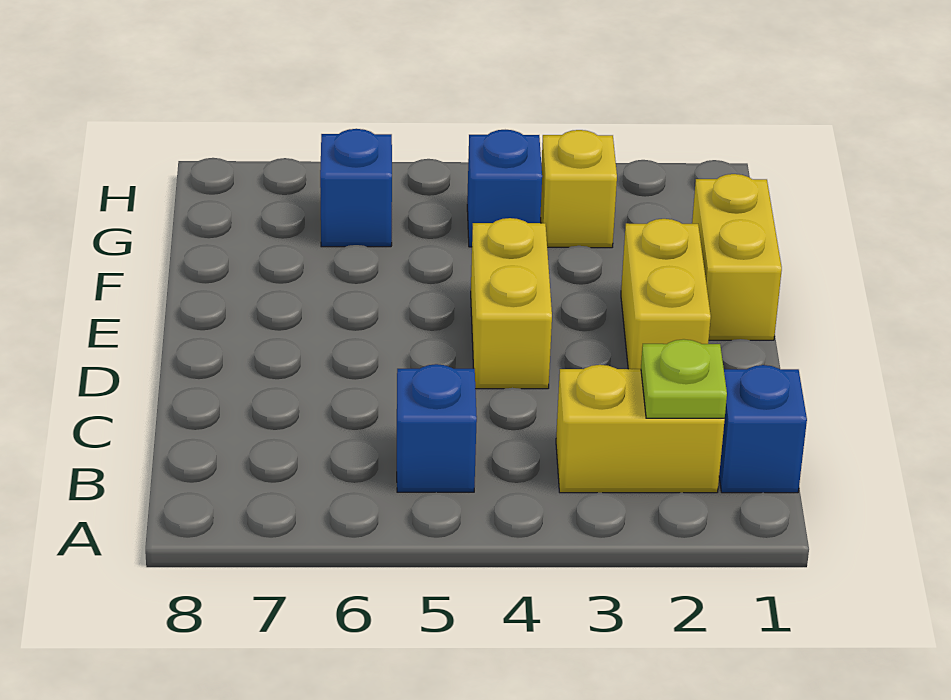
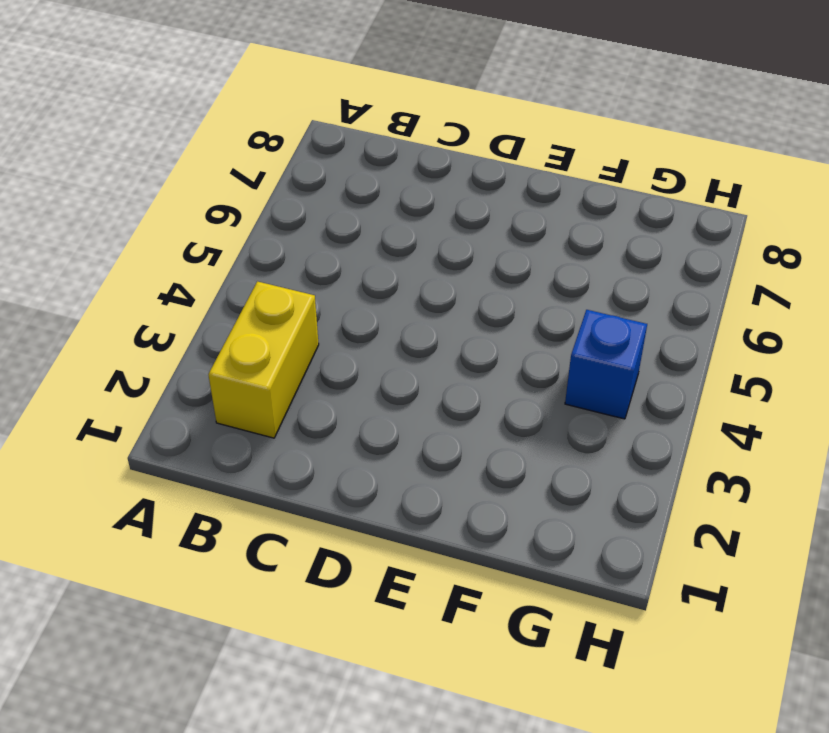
none -> blue brick B1 level 1
none -> blue brick B5 level 1

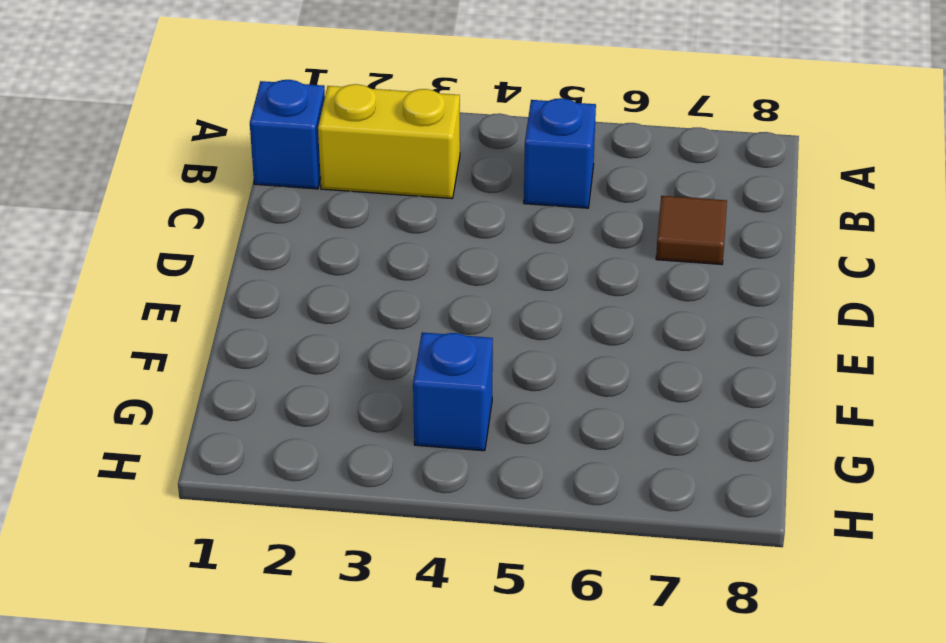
brown tile C7 level 1 -> none
none -> yellow brick D2:E2 level 1
none -> yellow brick D4:E4 level 1

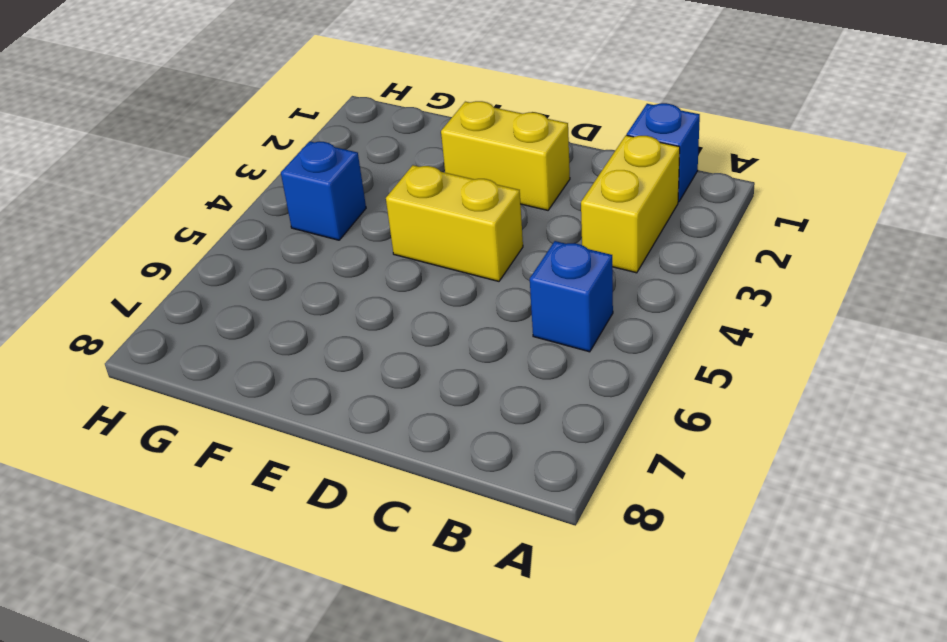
none -> yellow brick E1:F1 level 1
none -> yellow brick G3 level 1

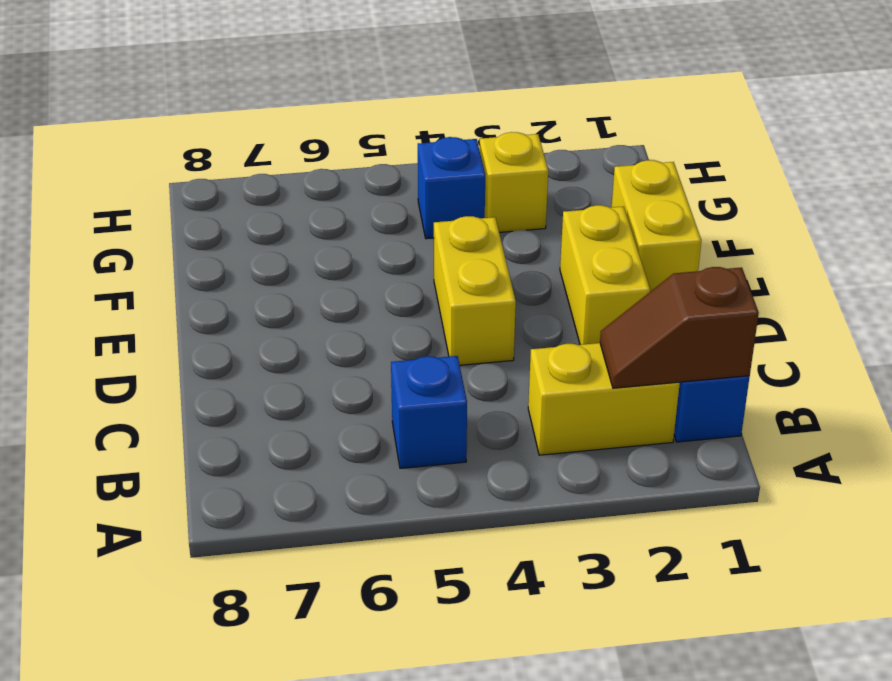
brown slope B1:B2 level 2 top 1 -> lime plate B2 level 2
none -> blue brick G6 level 1

